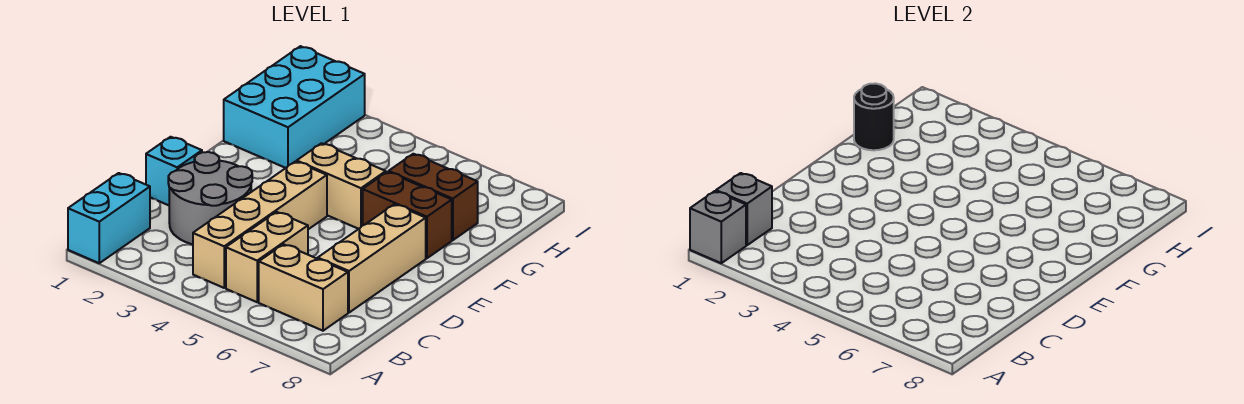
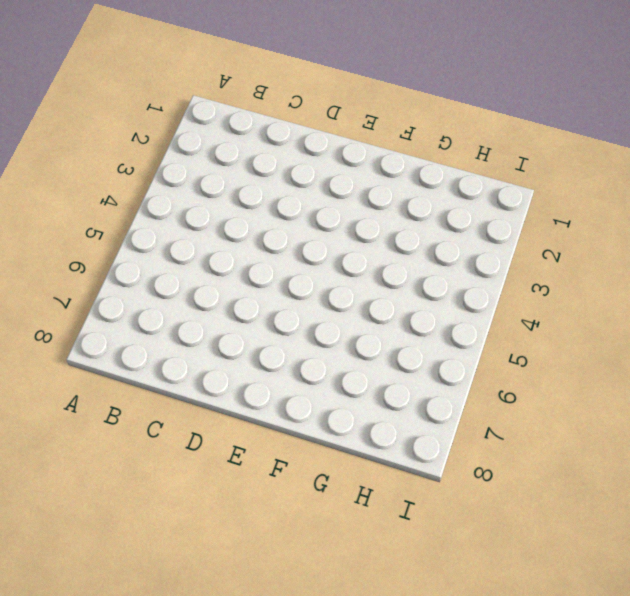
none -> cyan brick A1:B1 level 1
none -> tan brick B4:E4 level 1
none -> tan brick B5:C5 level 1

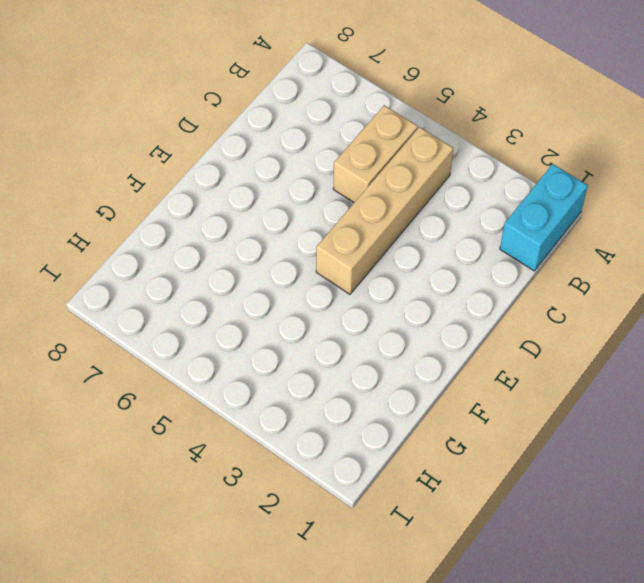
none -> tan brick B6:B7 level 1
none -> grey round brick C2:D3 level 1
none -> tan brick C7:E7 level 1

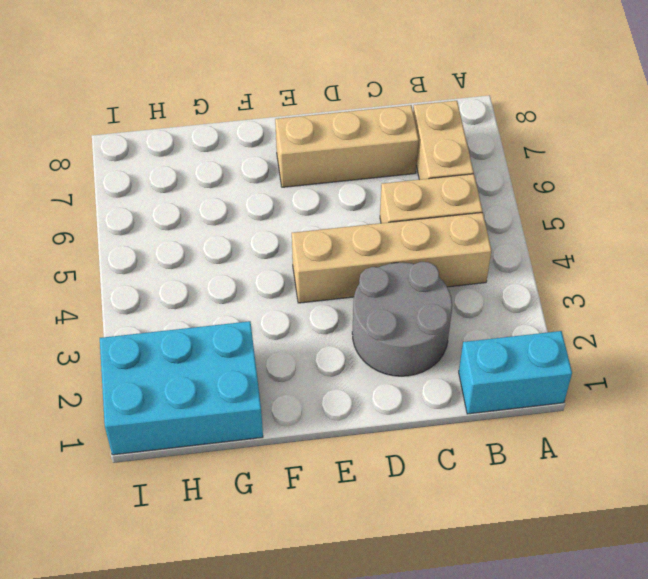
none -> cyan brick D1 level 1
none -> tan brick F4:F5 level 1
none -> brown brick F6:F7 level 1

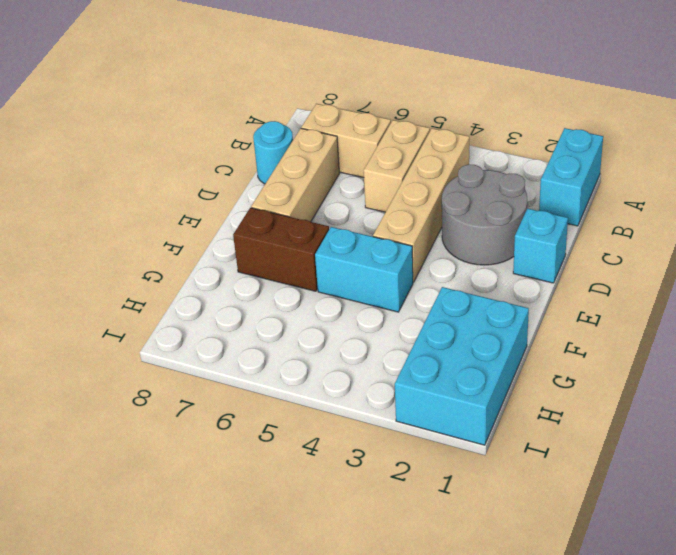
cyan round brick C8 level 1 -> none
cyan brick F4:F5 level 1 -> tan brick F4:F5 level 1
none -> brown brick G6:G7 level 1
none -> grey brick A1 level 2
none -> grey brick B1 level 2

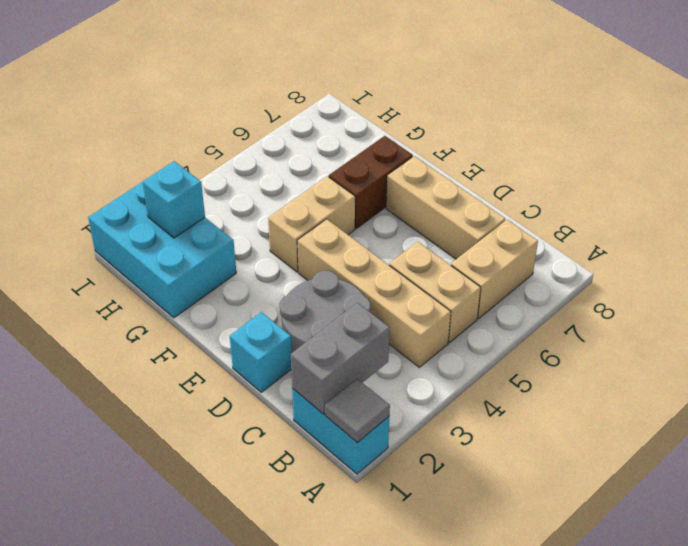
grey tile A1 level 2 -> grey brick A1 level 2
grey brick B1:B2 level 2 -> grey brick B1 level 2
cyan brick H2 level 2 -> none
none -> brown brick G6:G7 level 1
none -> black round brick G1 level 2

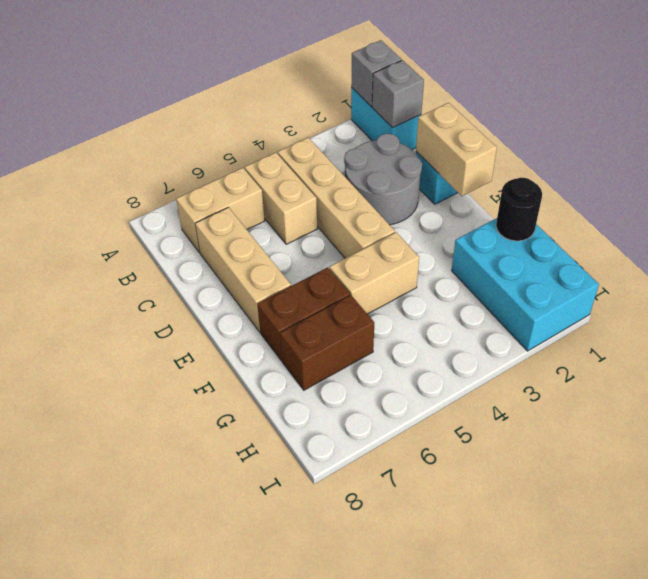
tan brick D1:E1 level 2 -> none

